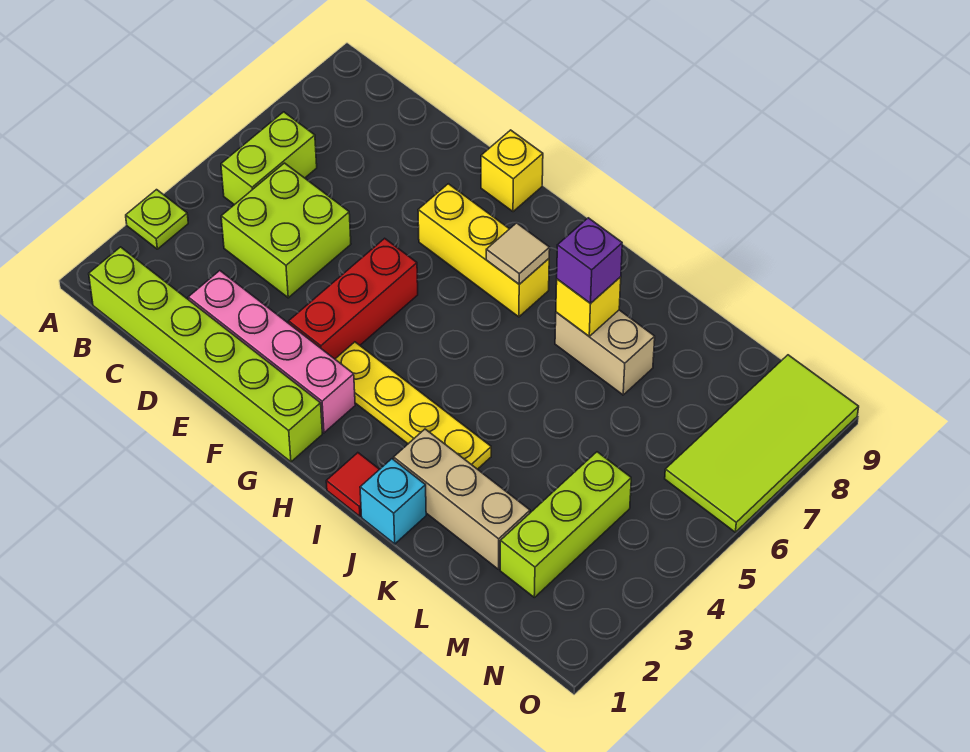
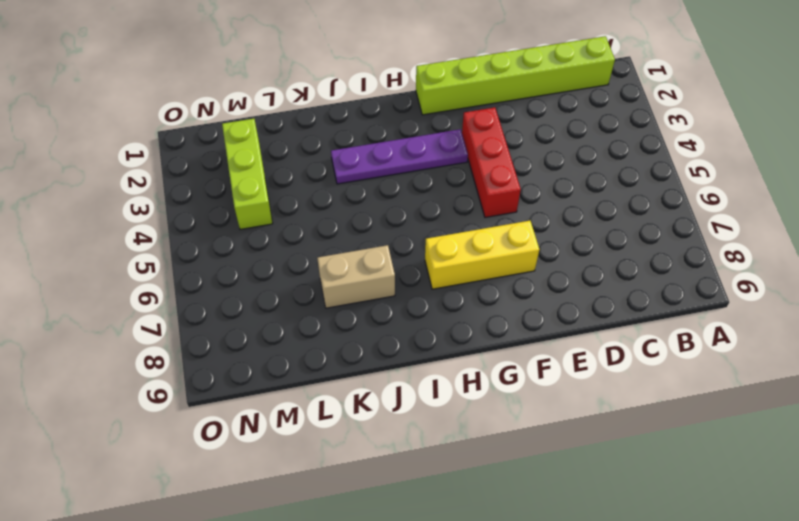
purple plate G3:J3 level 1 -> yellow plate G3:J3 level 1
none -> lime plate A3 level 1
none -> lime brick B5:B6 level 1
none -> lime brick C4:D5 level 1

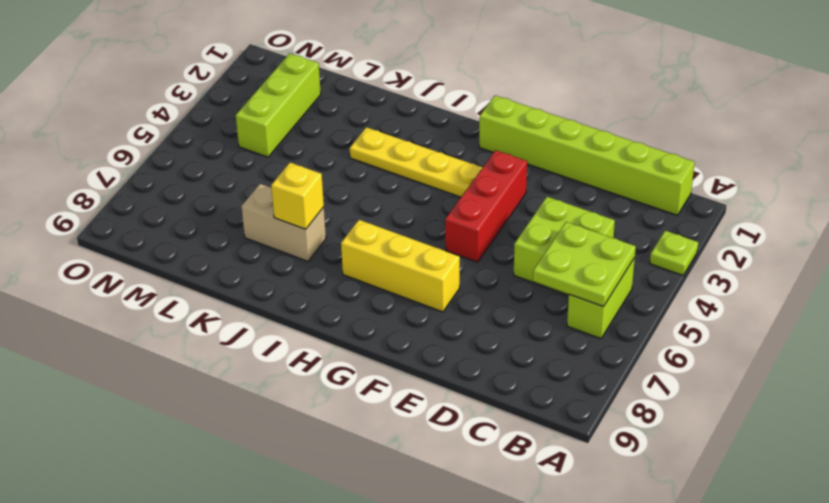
lime plate B5:C6 level 2 -> none
none -> pink brick D2:G2 level 1
none -> yellow brick F9 level 1
none -> red tile I1 level 1

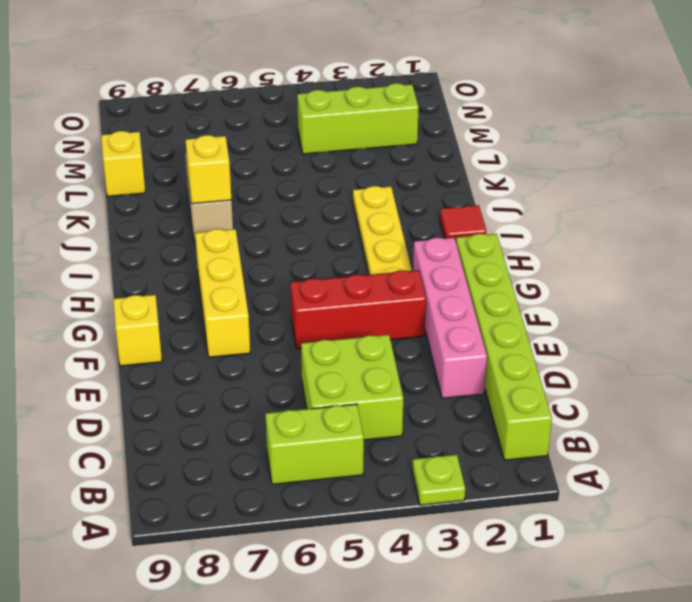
yellow brick L9 level 1 -> none
none -> cyan brick J1 level 1
none -> tan brick J2:L2 level 1
none -> lime tile N6:O9 level 1

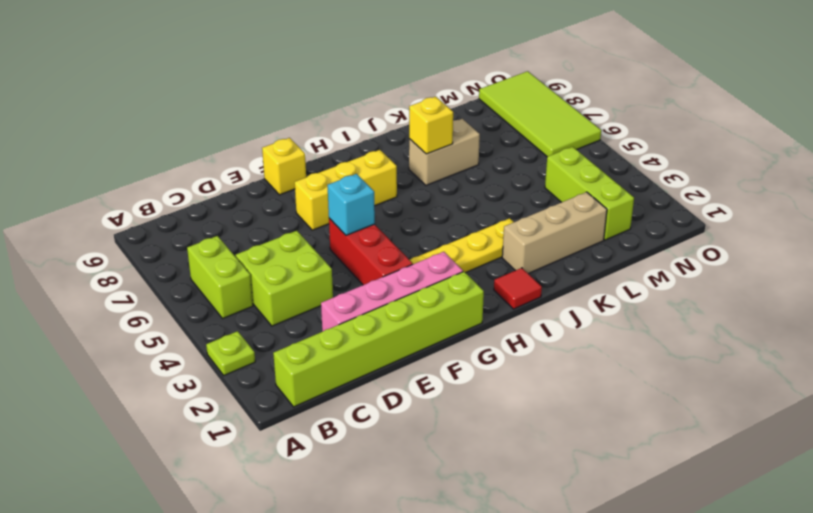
cyan brick F5 level 2 -> cyan brick J1 level 1
none -> tan tile H7 level 2
none -> purple brick J7 level 3

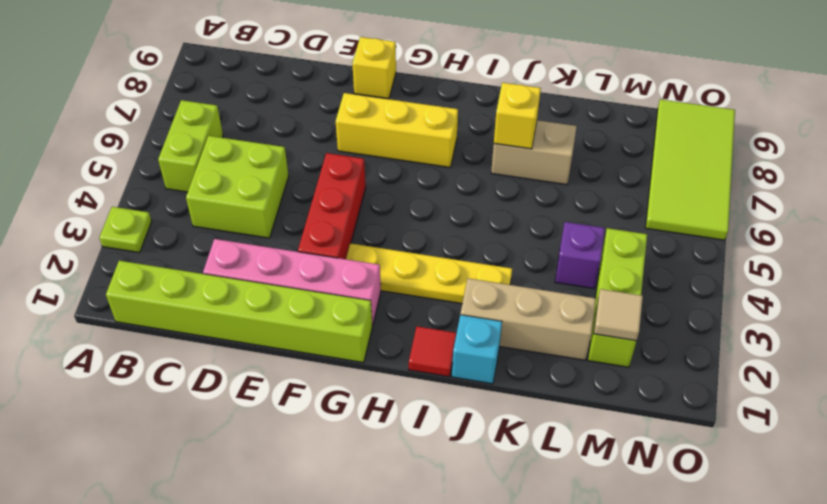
purple brick L4 level 1 -> purple brick J7 level 3
tan tile M2 level 2 -> tan tile H7 level 2

